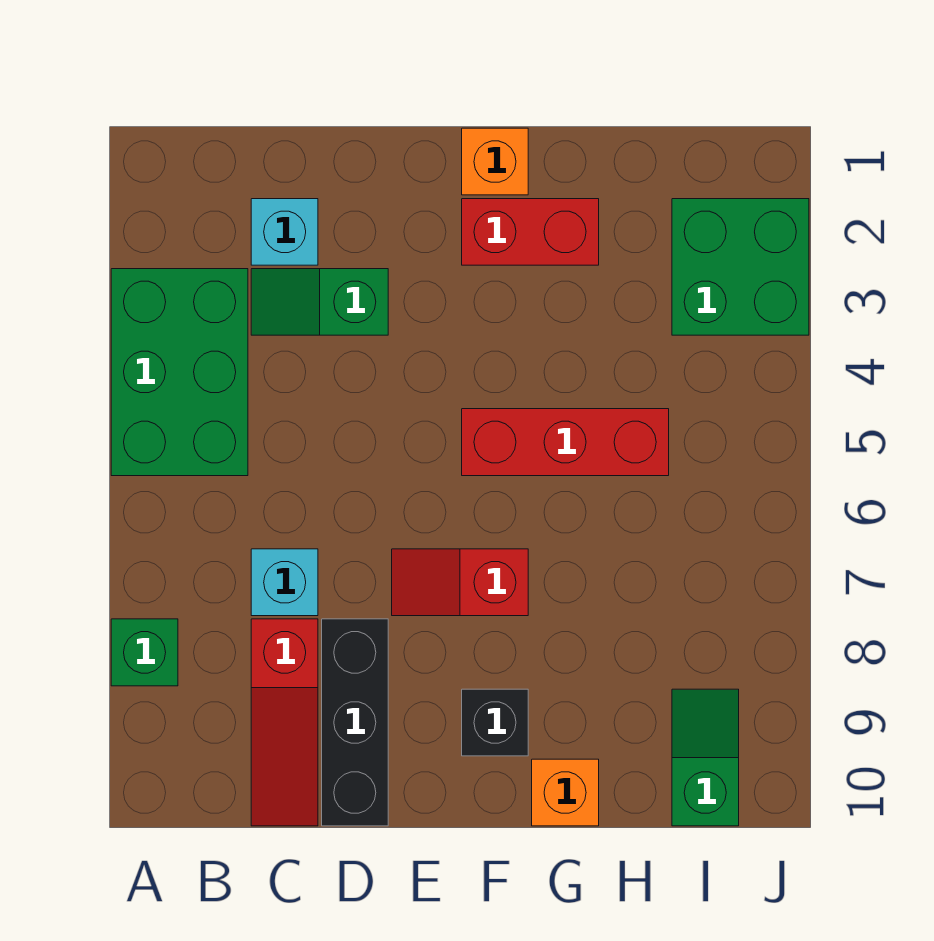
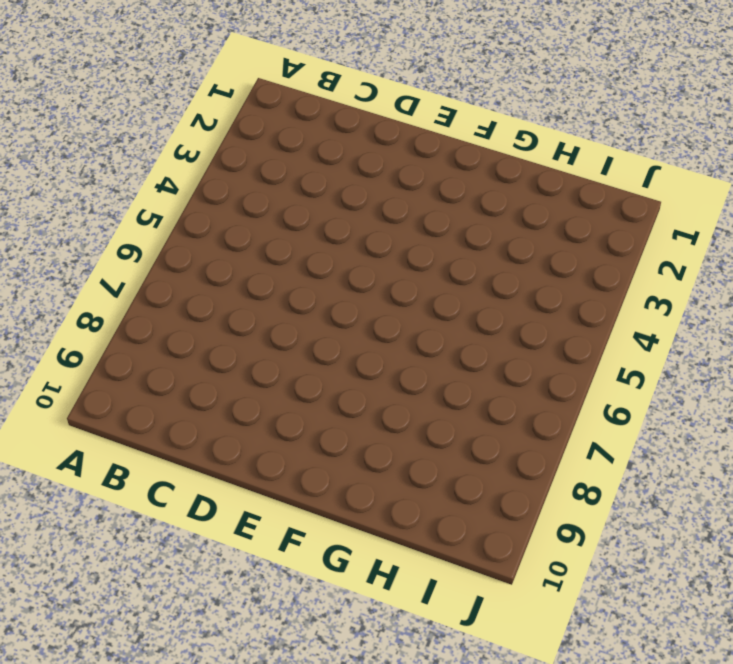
none -> green brick A3:B5 level 1
none -> green brick A8 level 1
none -> cyan brick C2 level 1

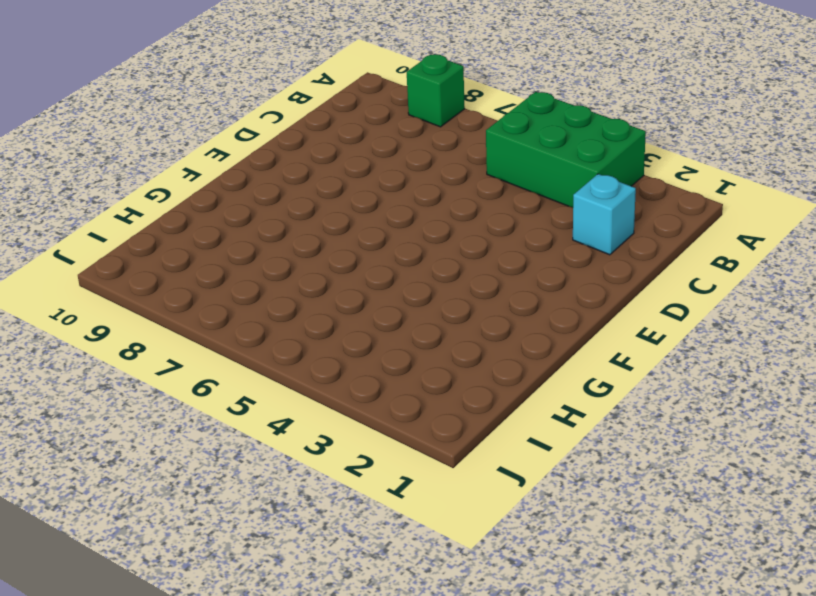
none -> green slope C3:D3 level 1 top D
none -> cyan brick C7 level 1
none -> red slope C8:C10 level 1 top 8

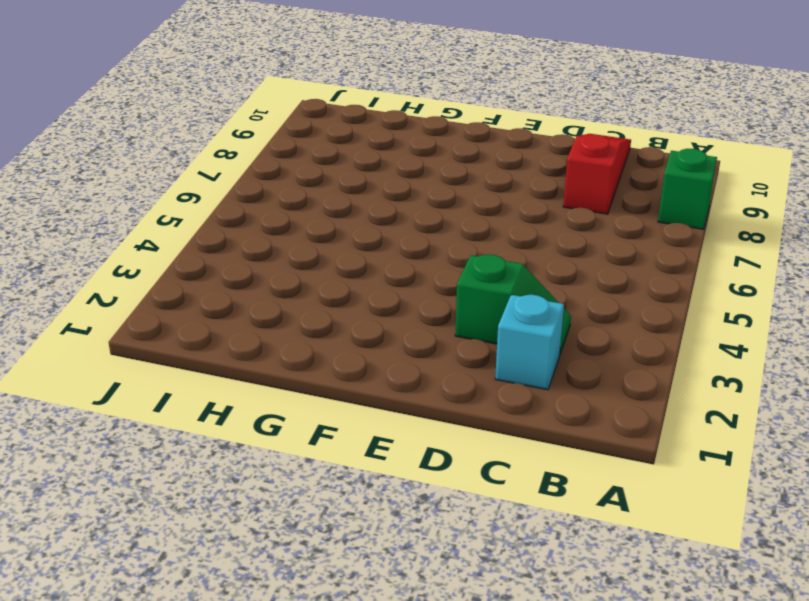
none -> green brick A3:B5 level 1
none -> cyan brick C7 level 1
none -> black brick D8:D10 level 1

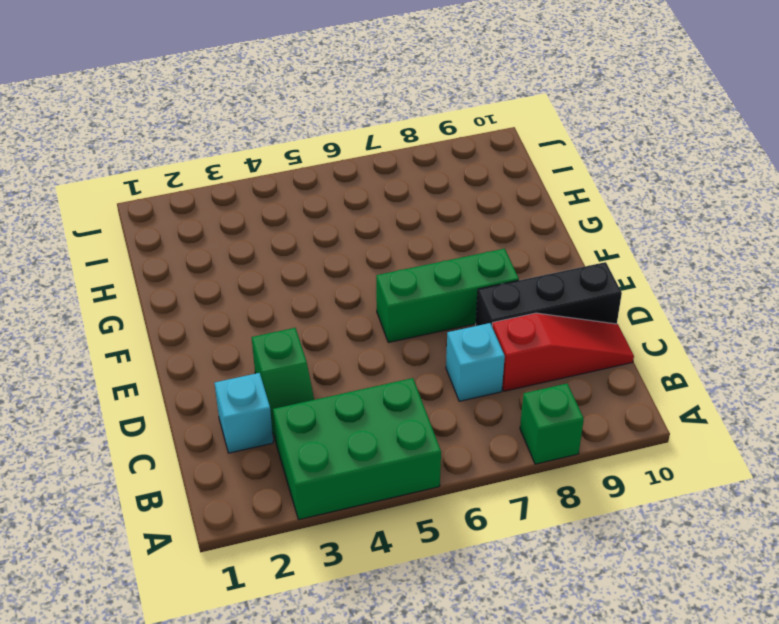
green brick E6:E8 level 1 -> red slope E7:F7 level 1 top F
none -> orange brick F1 level 1
none -> red brick F2:G2 level 1
none -> red brick F5:H5 level 1

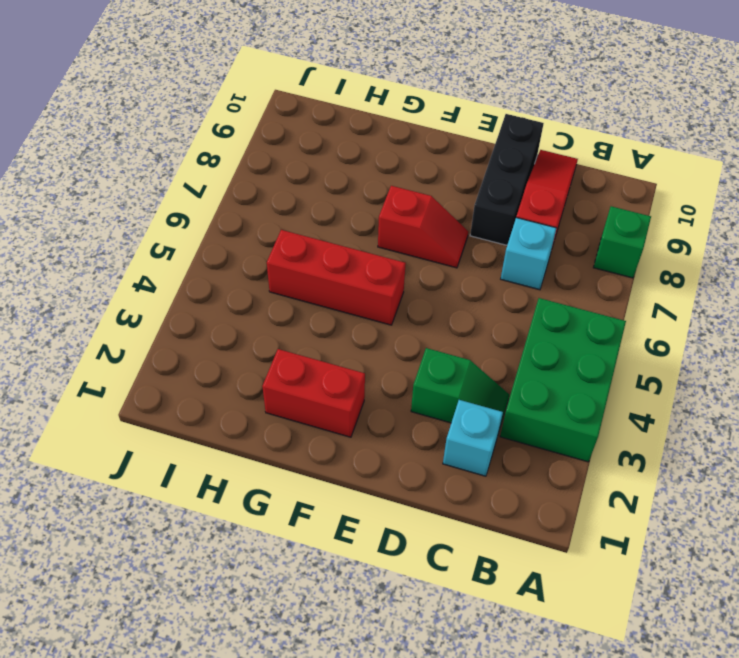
none -> orange brick F1 level 1
none -> black brick F9 level 1
none -> orange brick G10 level 1

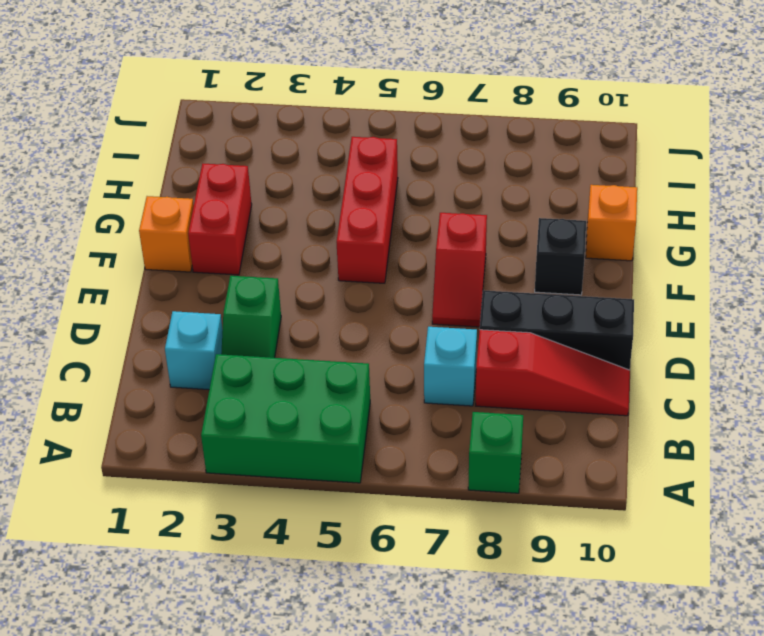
none -> green brick I2:J3 level 1
none -> green slope I9:I10 level 1 top 10

